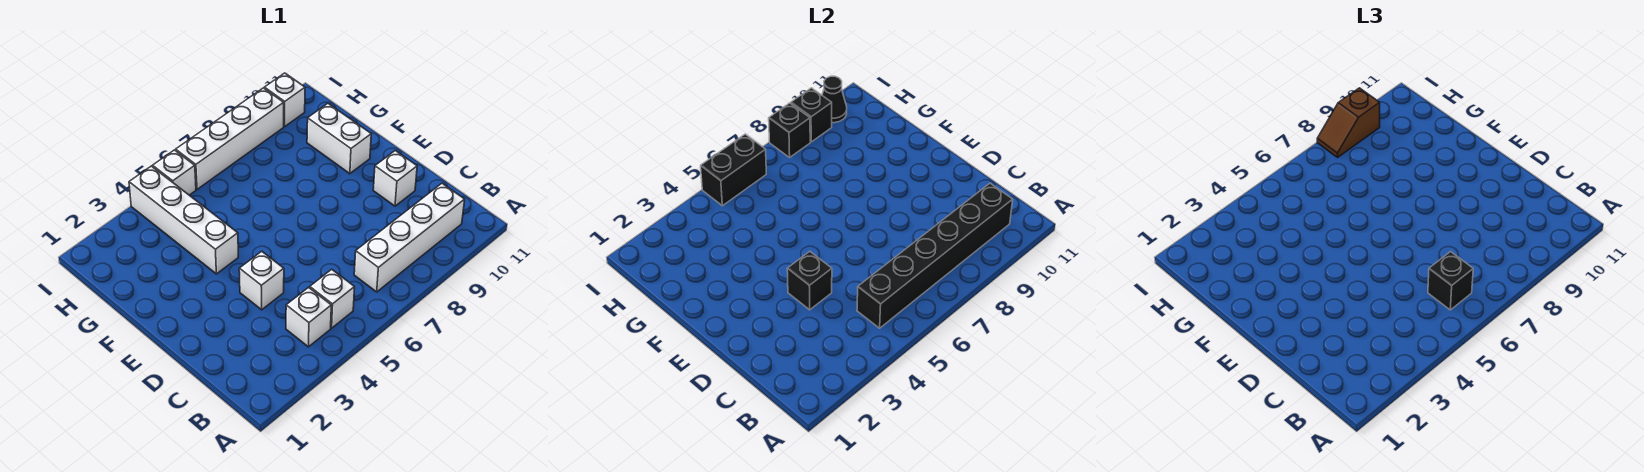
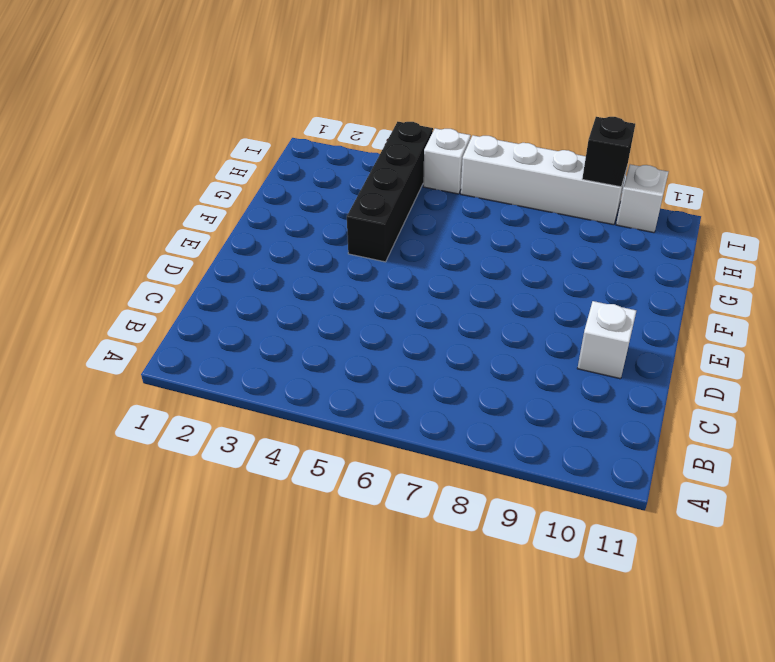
black brick F4:I4 level 1 -> white brick F4:I4 level 1
none -> white brick B4 level 1
none -> white brick B5 level 1
none -> white brick B7:B10 level 1

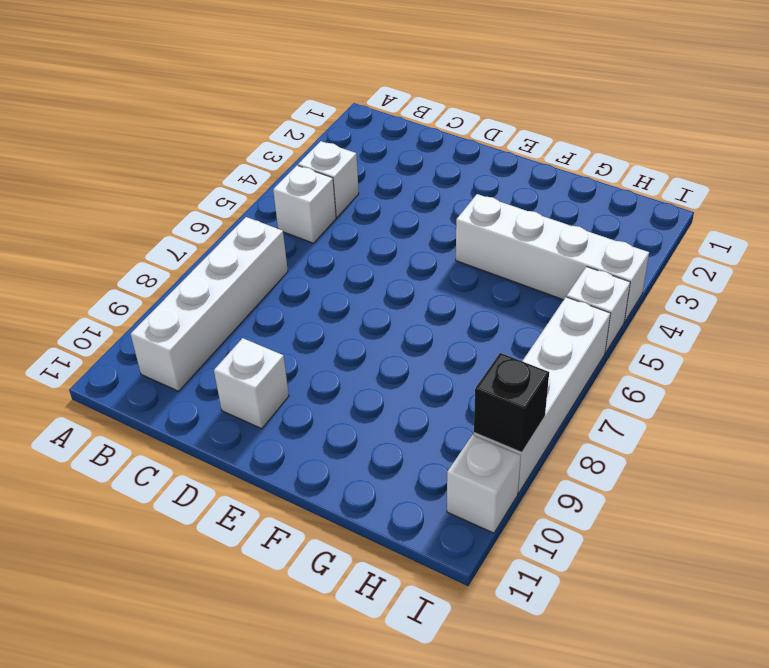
none -> white brick D4 level 1
none -> white brick F10:G10 level 1
none -> black brick B5:B10 level 2

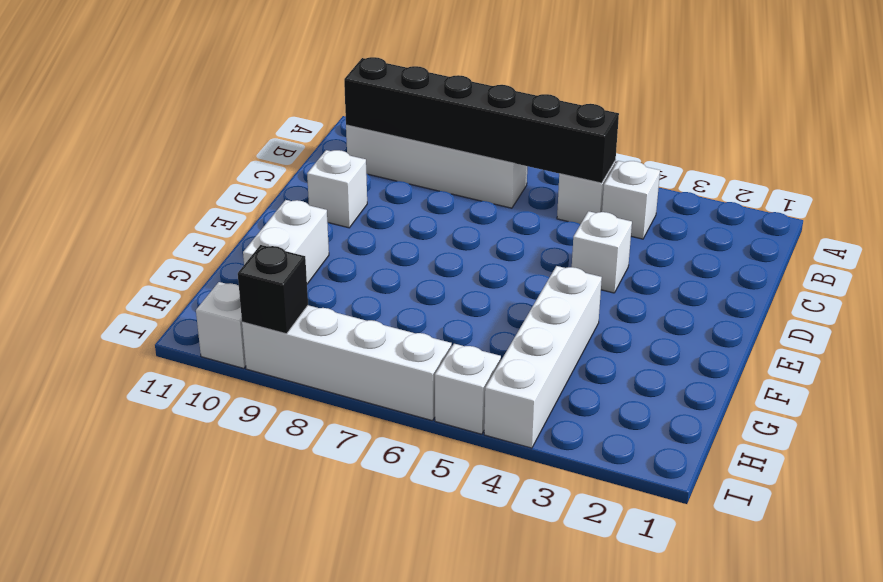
none -> black brick D4 level 2
none -> black brick I5:I6 level 2
none -> black brick I8 level 2

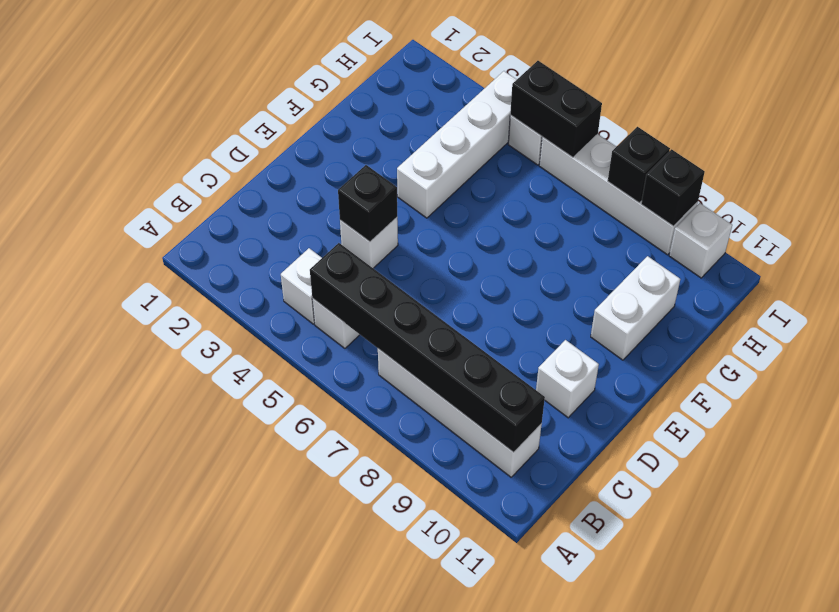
none -> black cone I10 level 2
none -> black brick B6 level 3
none -> brown slope I8:I9 level 3 top 9

